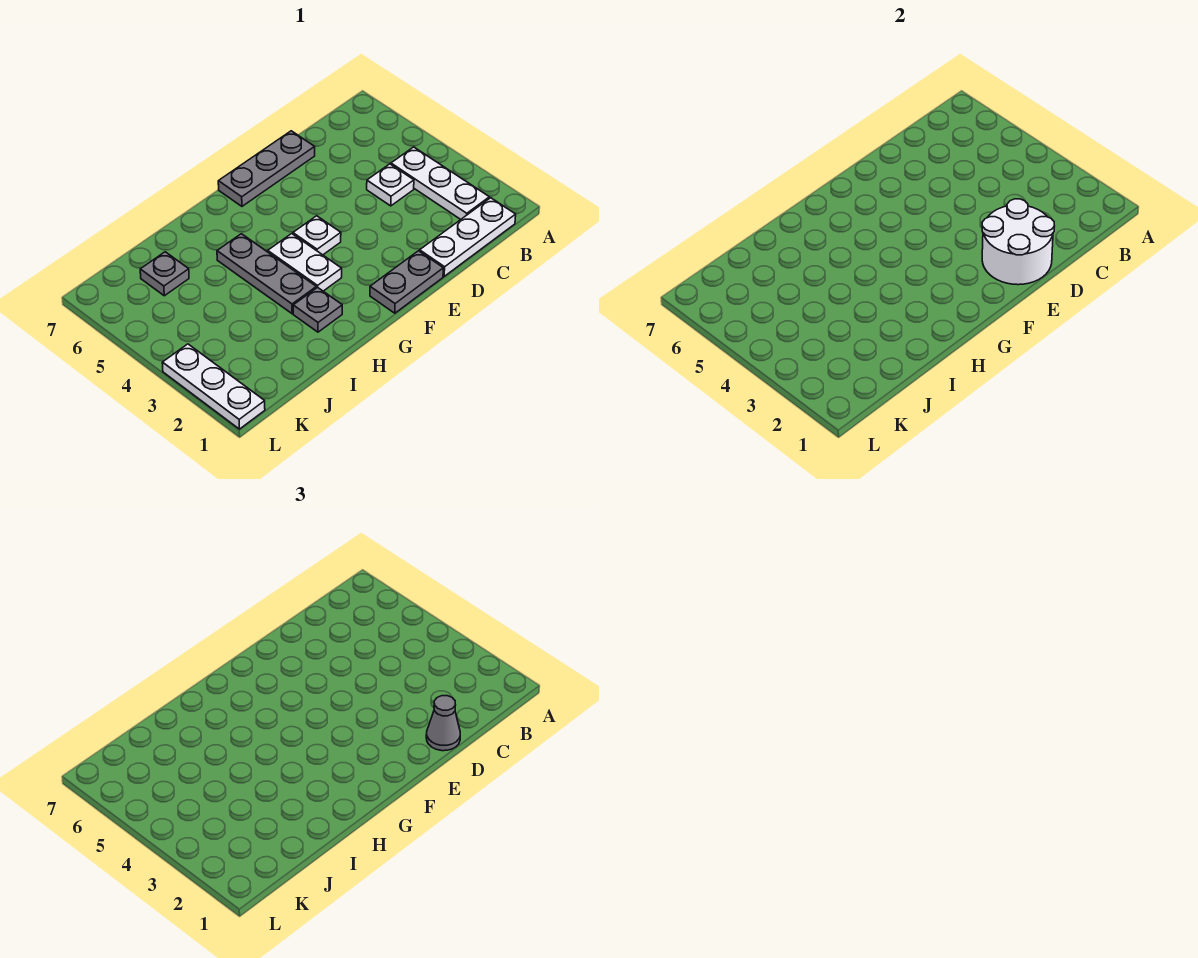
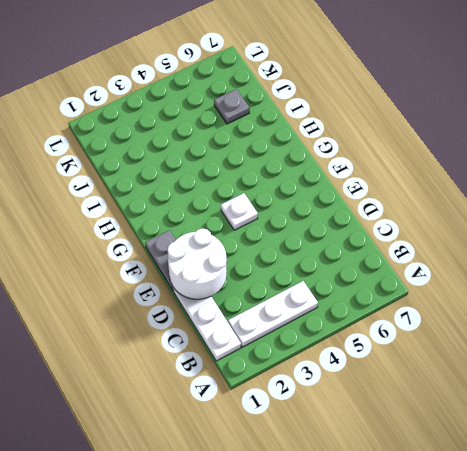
none -> white plate C4 level 1
none -> grey plate D7:F7 level 1
none -> white plate G3:G4 level 1

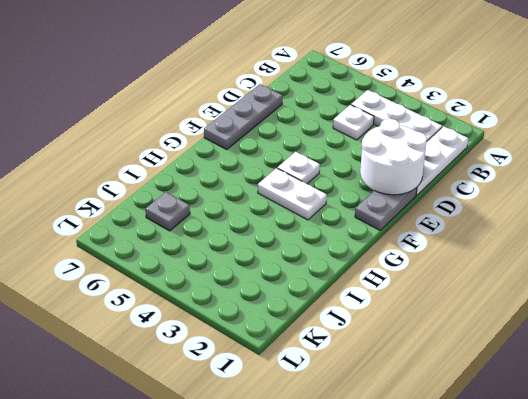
none -> grey plate H2 level 1
none -> grey plate H3:H5 level 1
none -> white plate L1:L3 level 1

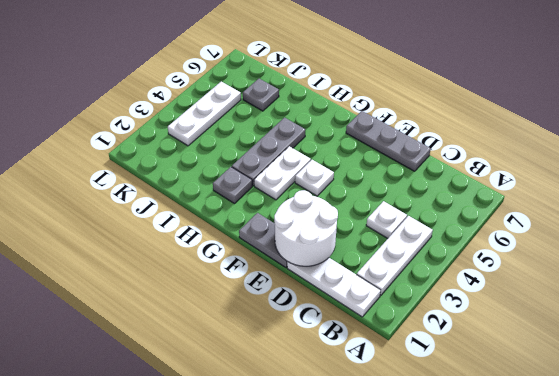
white plate K3:K5 level 1 -> white plate L1:L3 level 1
none -> grey cone D1 level 3

